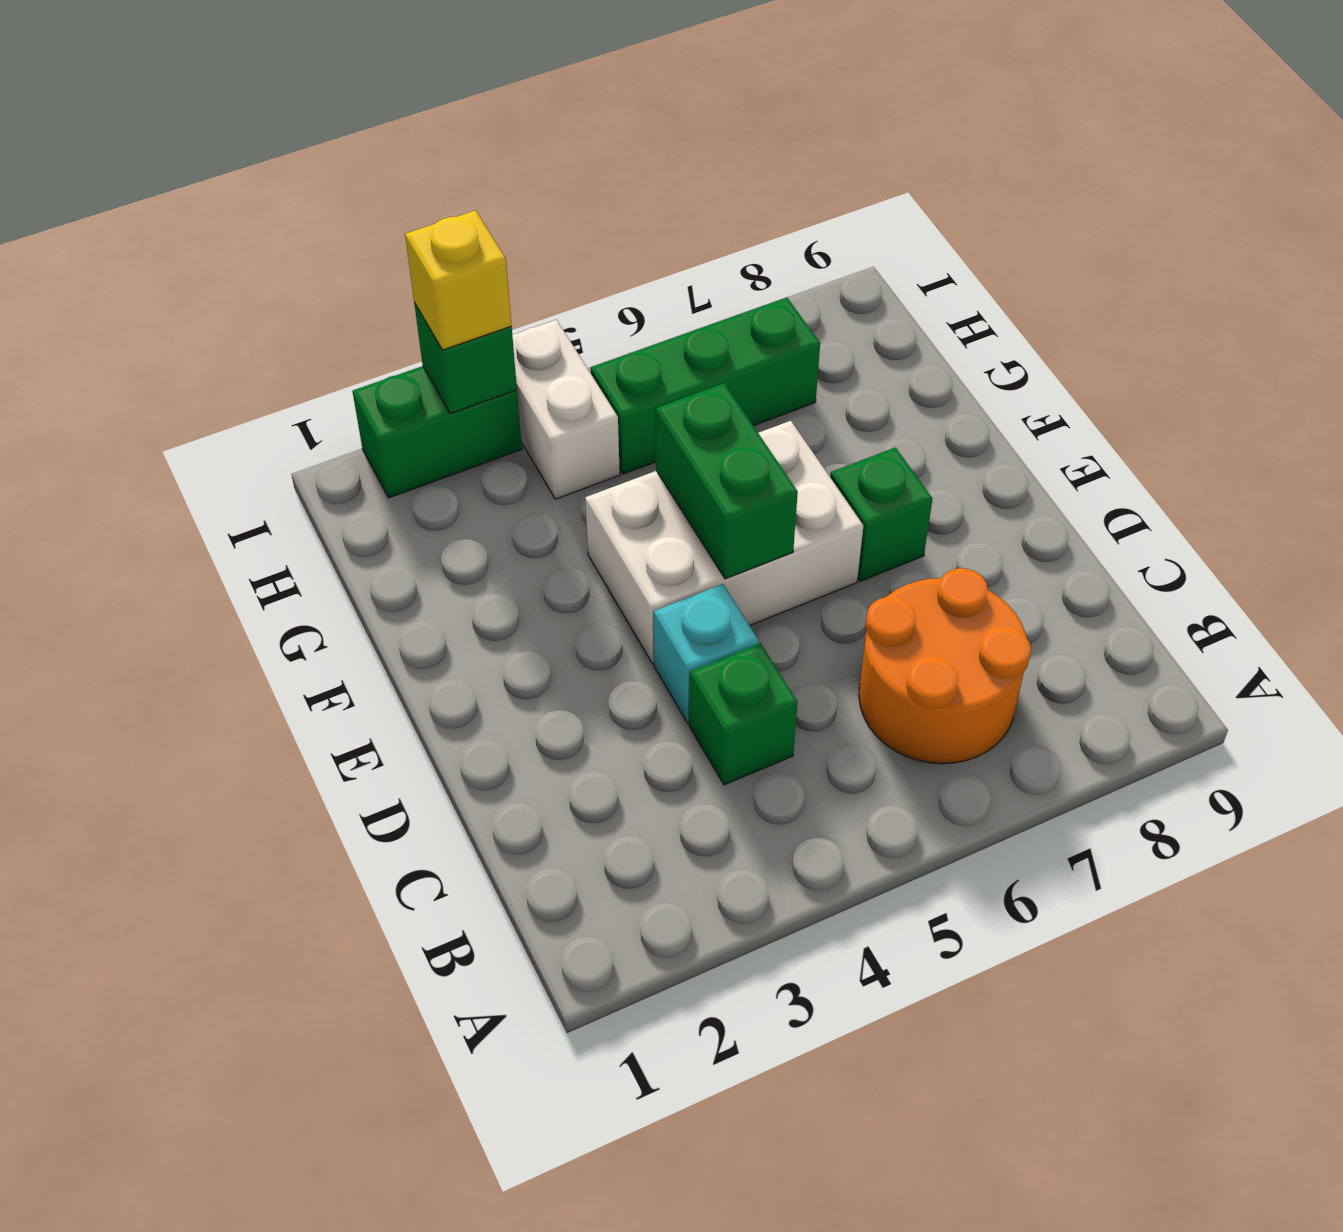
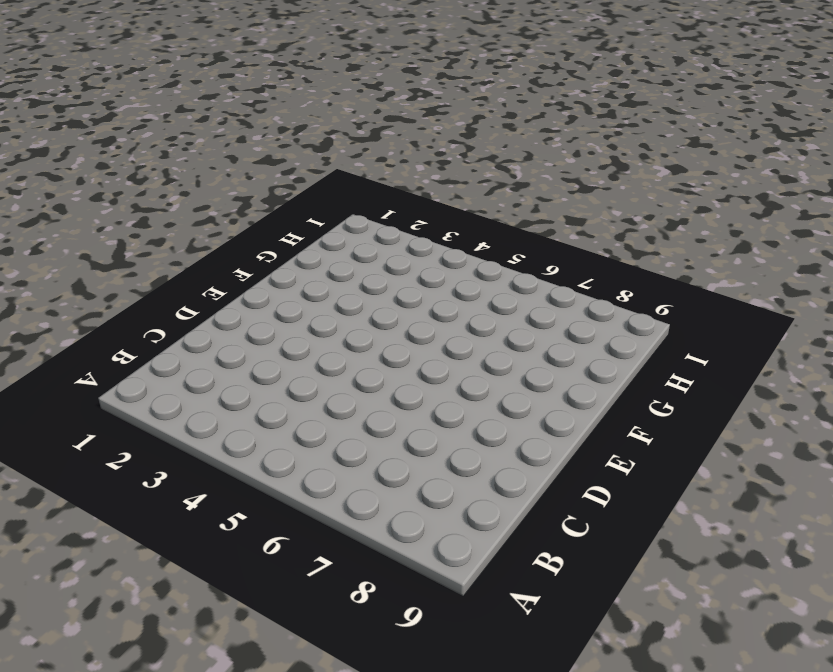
none -> orange round brick B6:C7 level 1
none -> green brick C4 level 1

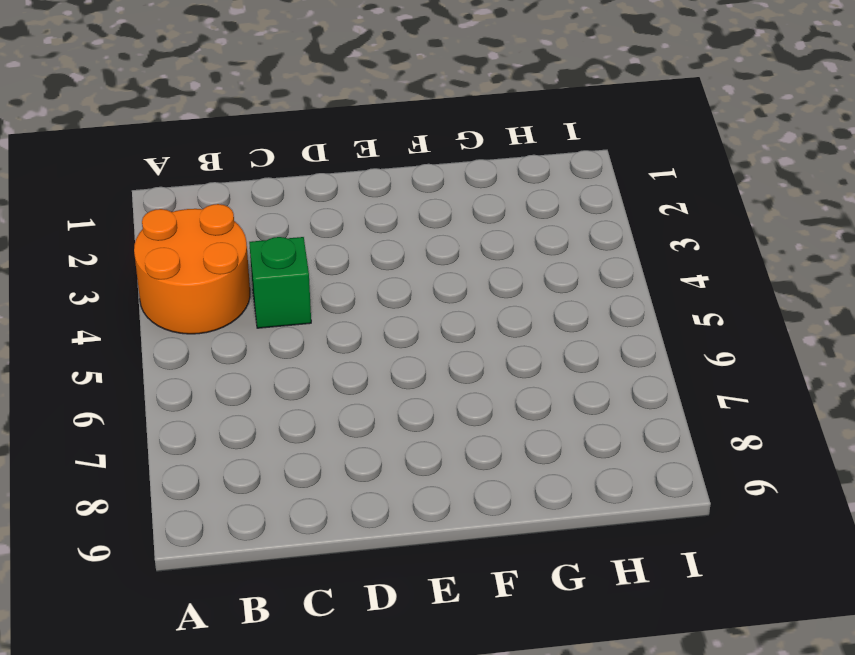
orange round brick A3:B4 level 1 -> orange round brick B6:C7 level 1
none -> cyan brick D4 level 1
none -> white brick E4:F6 level 1

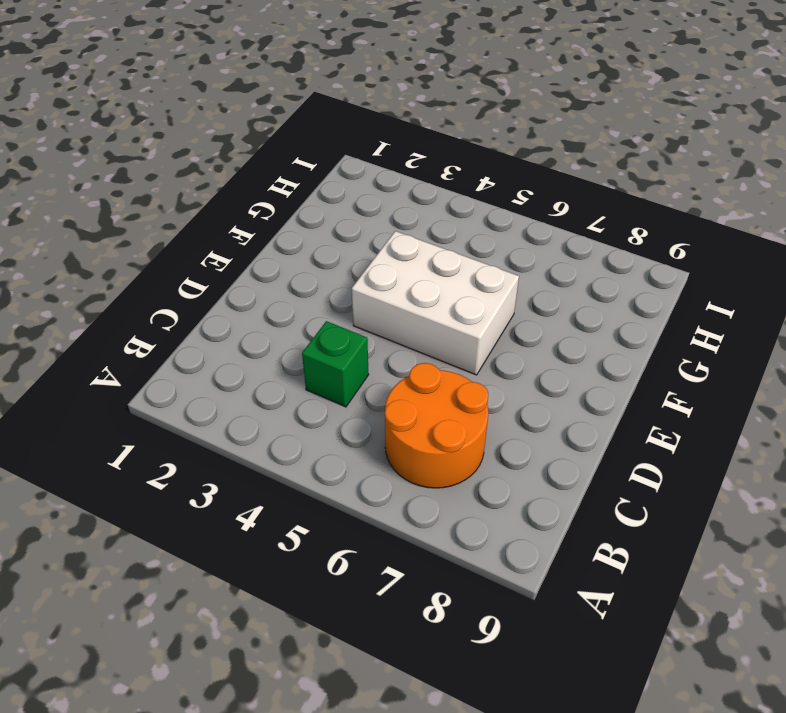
none -> cyan brick D4 level 1
none -> green brick E7 level 1

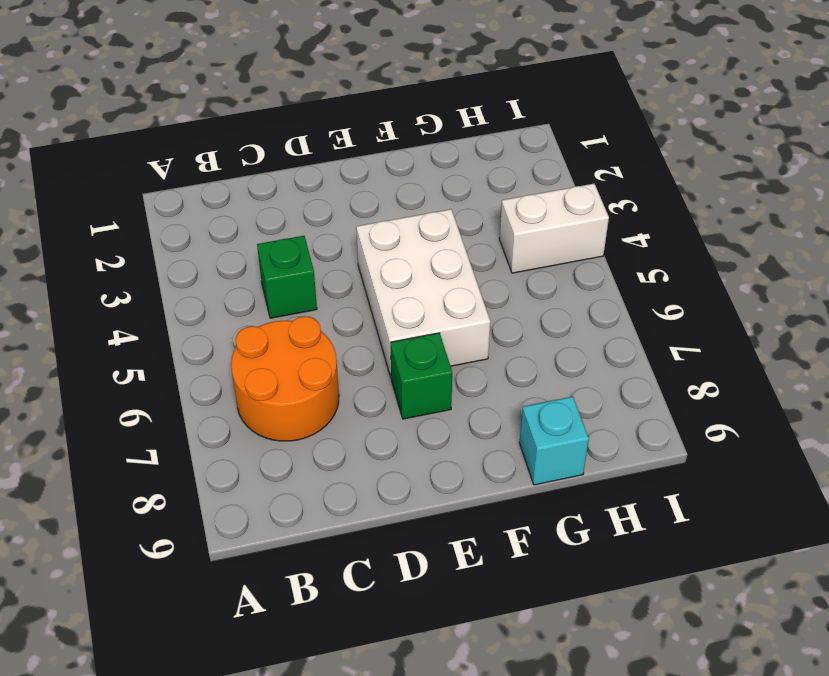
cyan brick G9 level 1 -> cyan brick D4 level 1
none -> green brick H5:H7 level 1
none -> green brick I2:I3 level 1

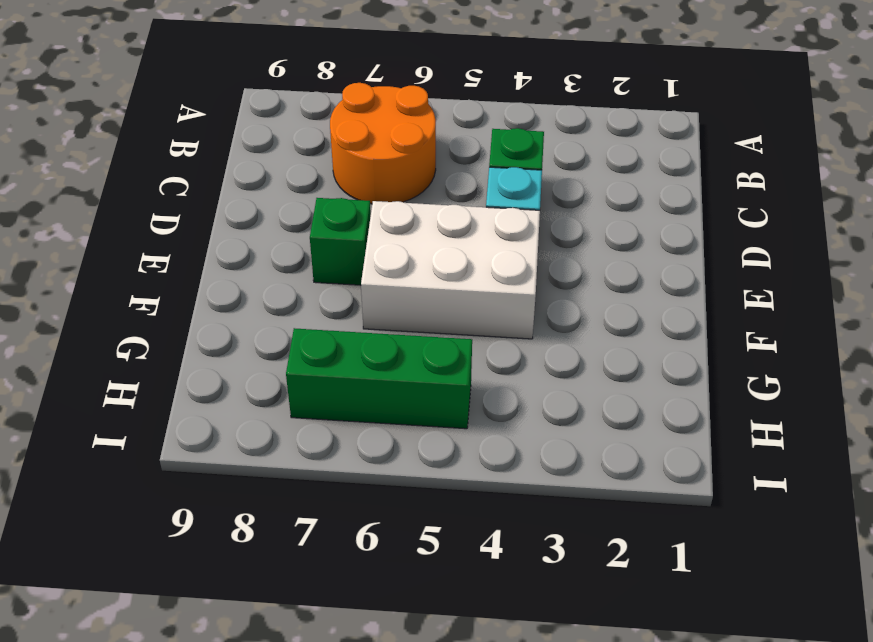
none -> white brick H4:I4 level 1
none -> green brick I2:I3 level 1

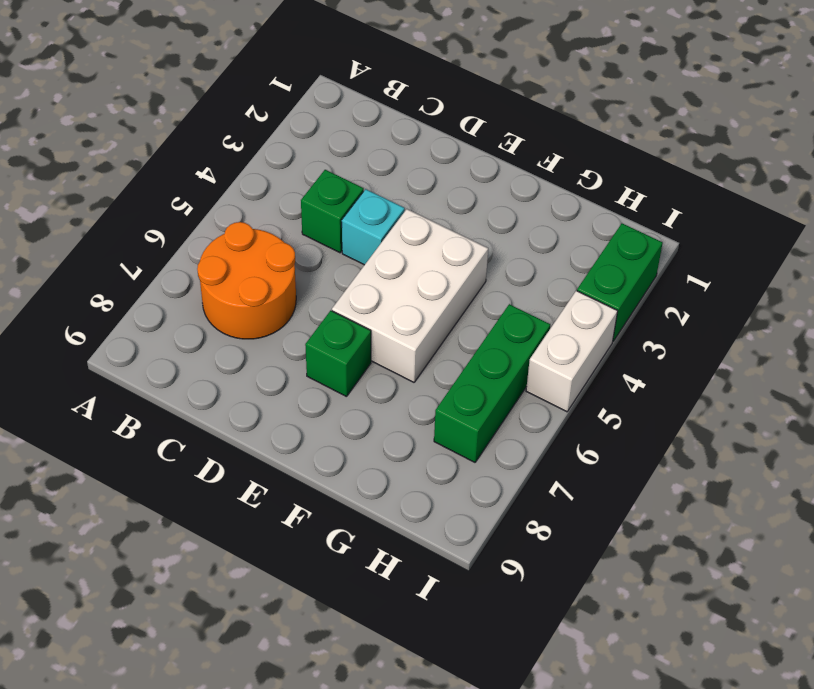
white brick I4:I5 level 1 -> white brick H4:I4 level 1
none -> green brick E5:F5 level 2
none -> green brick I3 level 2

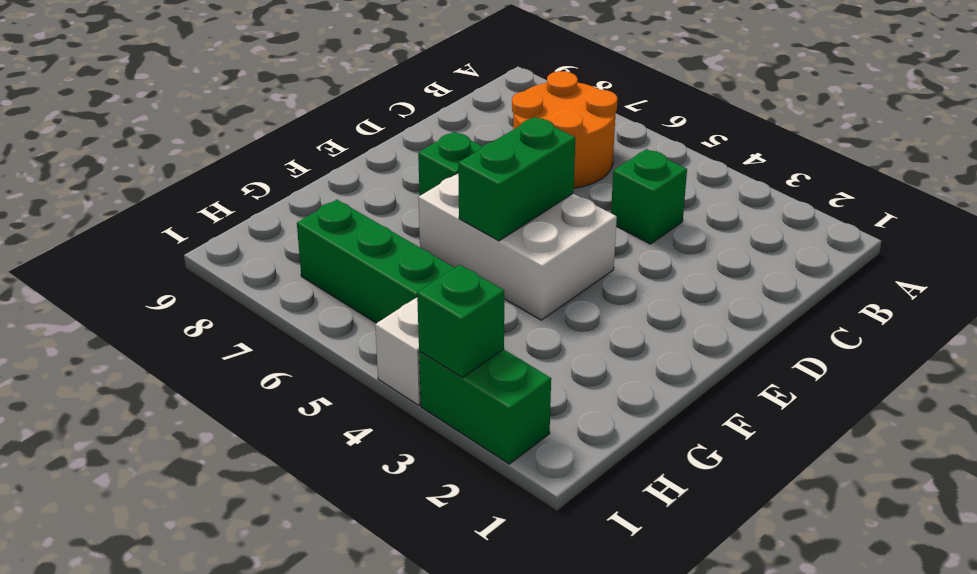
none -> cyan brick D4 level 1
none -> yellow brick I3 level 3

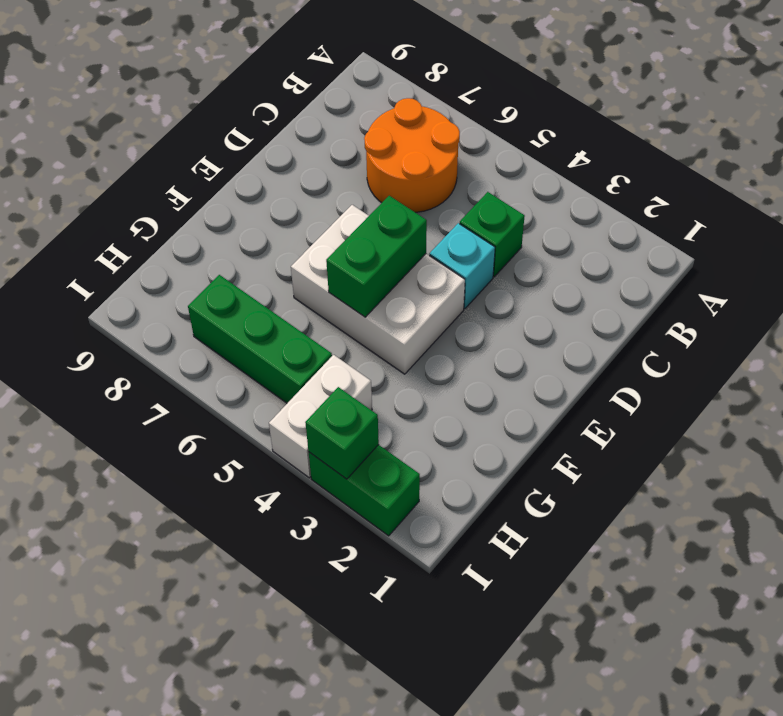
none -> green brick E7 level 1
none -> yellow brick I3 level 3

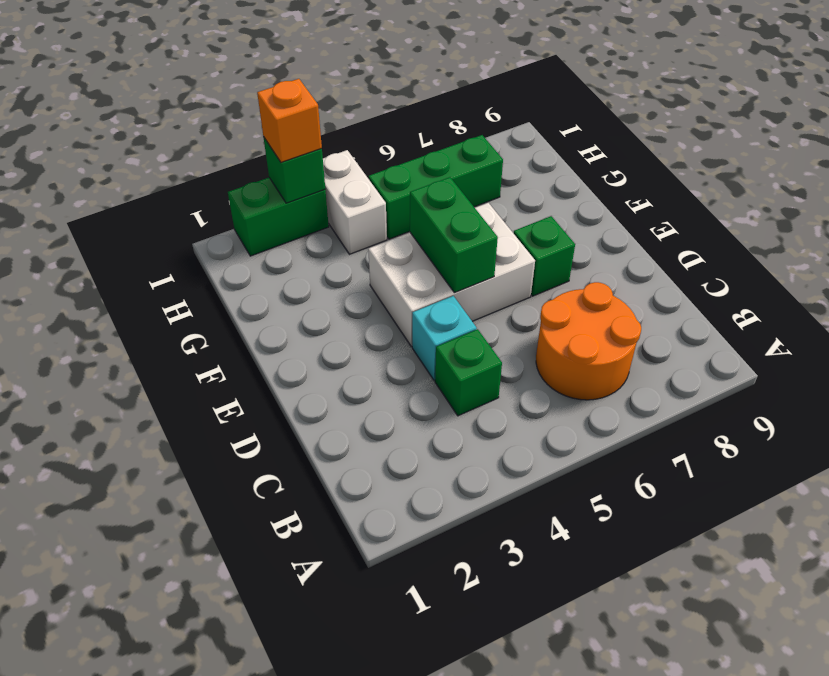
orange brick I3 level 3 -> yellow brick I3 level 3

